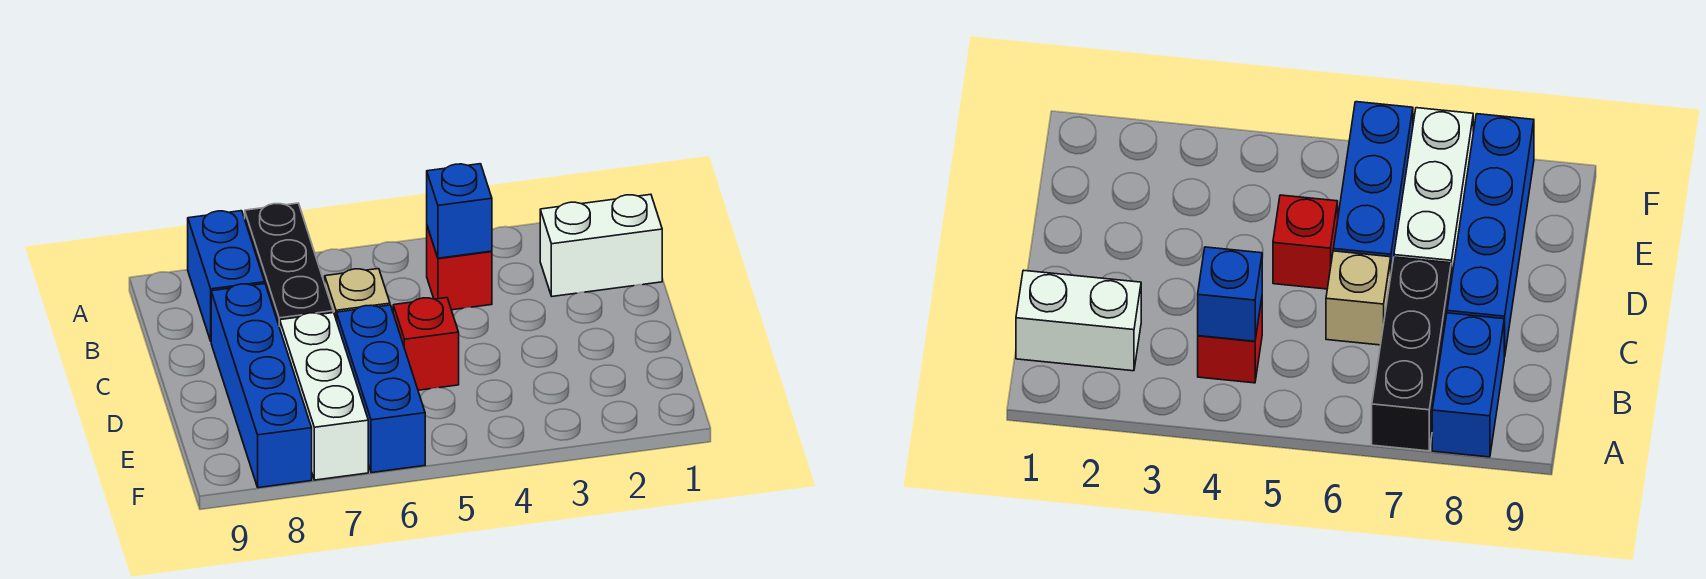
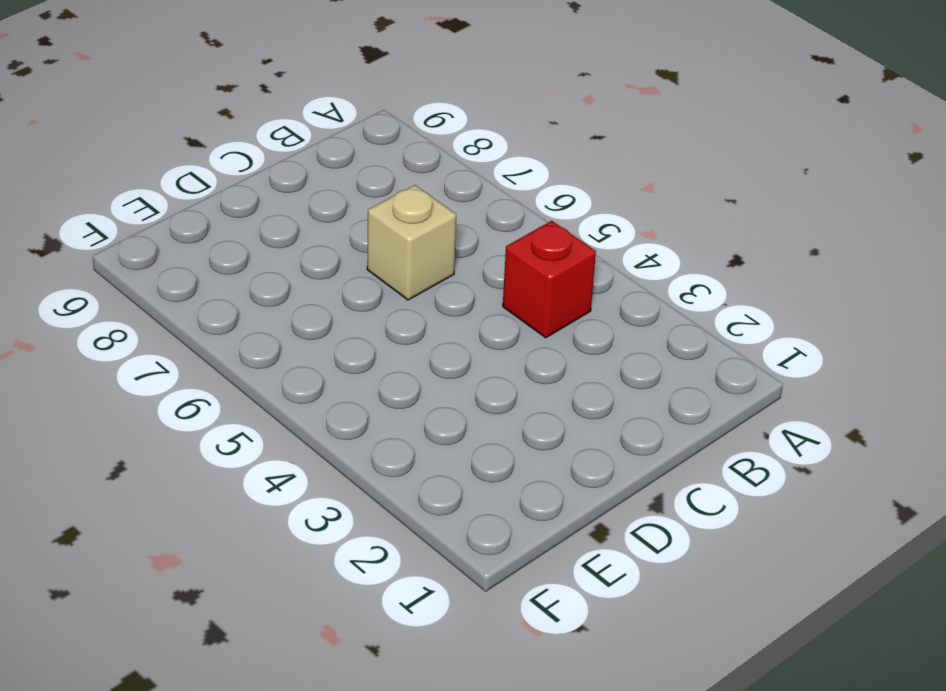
none -> black brick A7:C7 level 1
none -> blue brick A8:B8 level 1

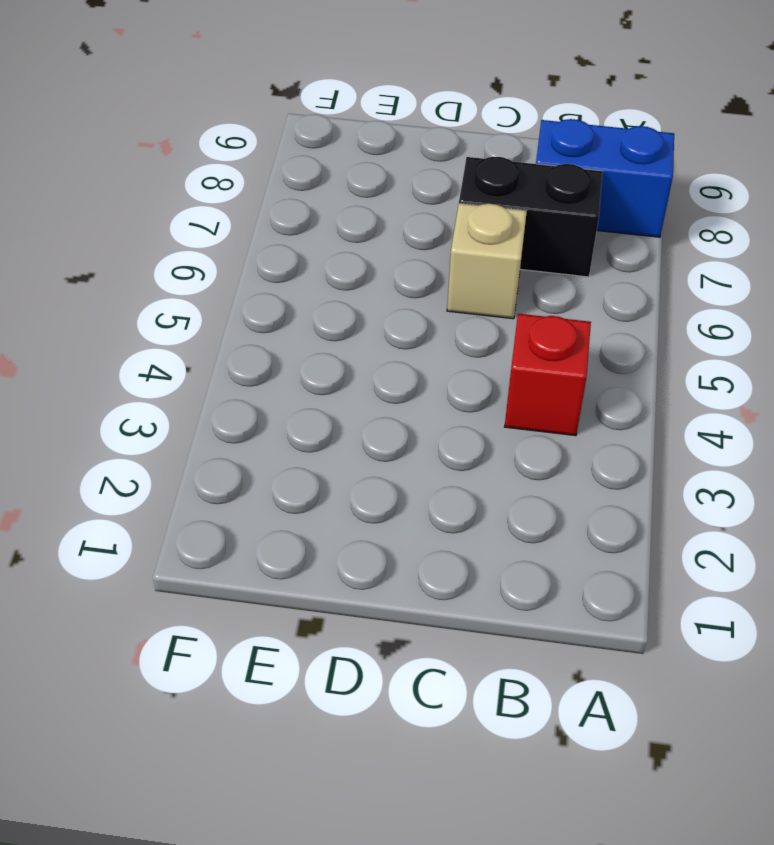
black brick B7:C7 level 1 -> black brick A7:C7 level 1
none -> white brick B1:B2 level 1
none -> blue brick C8:F8 level 1

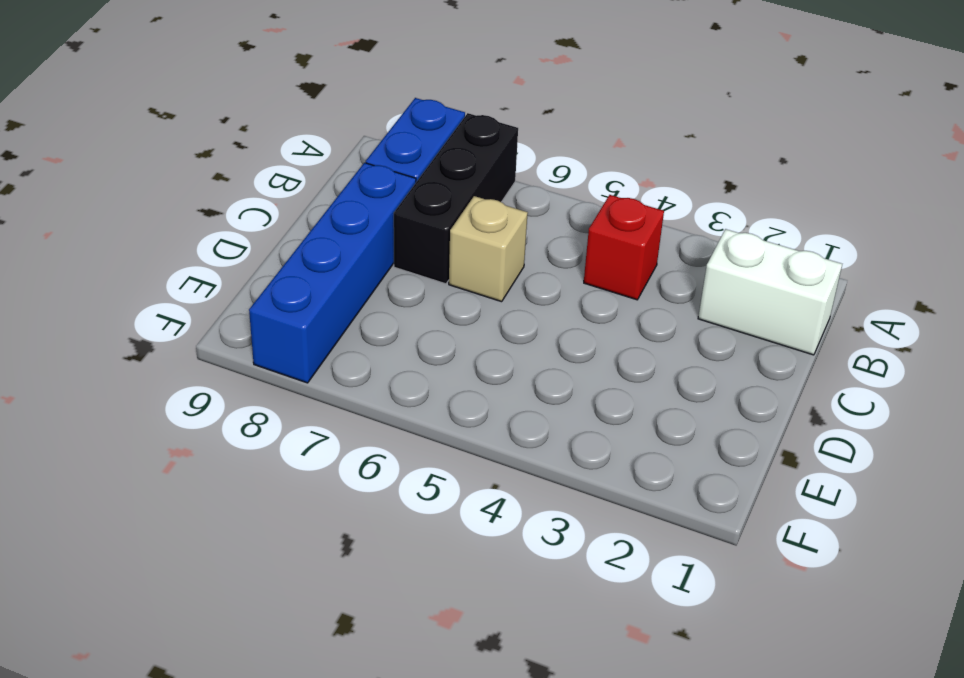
none -> red brick D5 level 1
none -> blue brick D6:F6 level 1

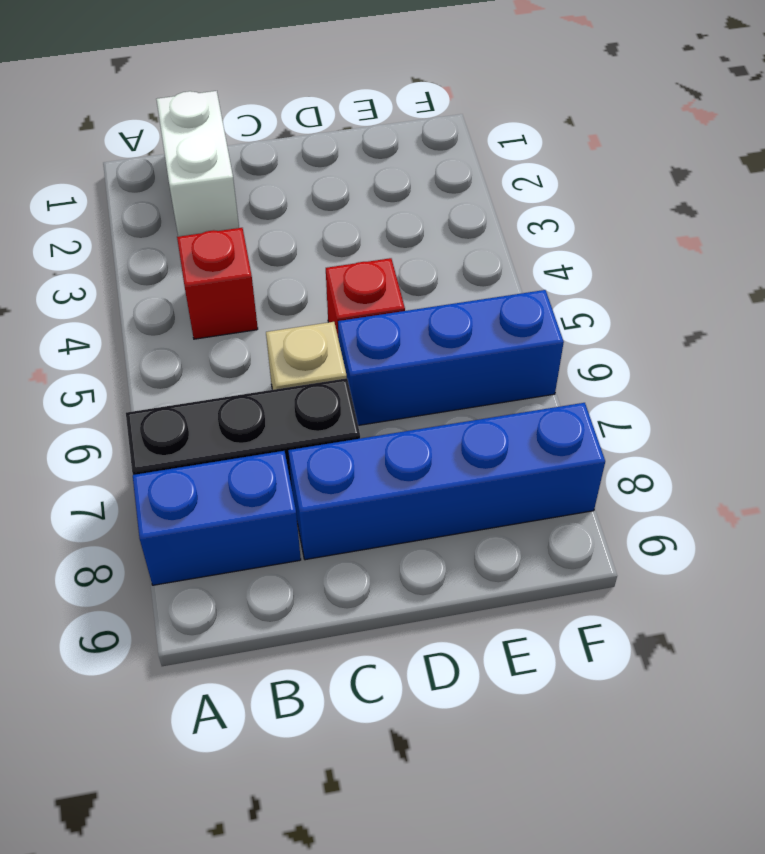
none -> white brick D7:F7 level 1
none -> blue brick B4 level 2

